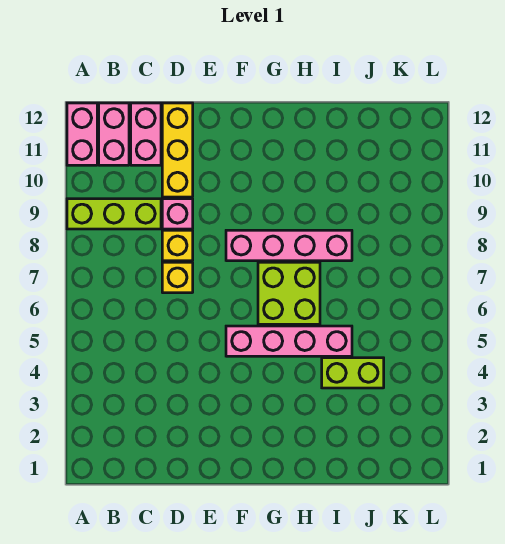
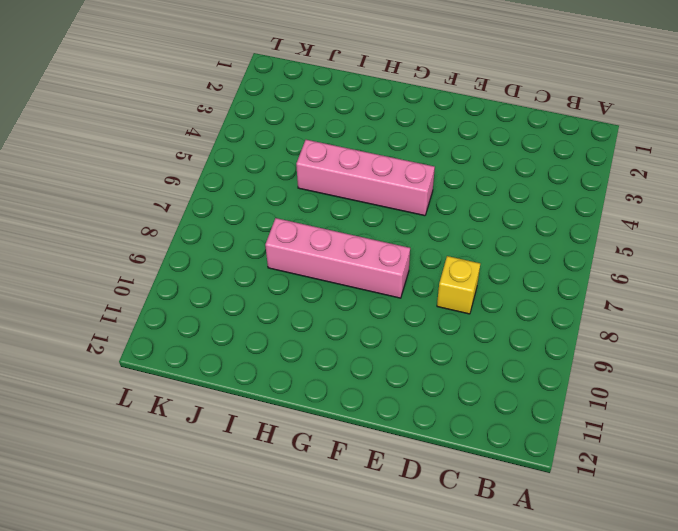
none -> lime brick A9:C9 level 1
none -> pink brick A11:A12 level 1
none -> pink brick B11:B12 level 1

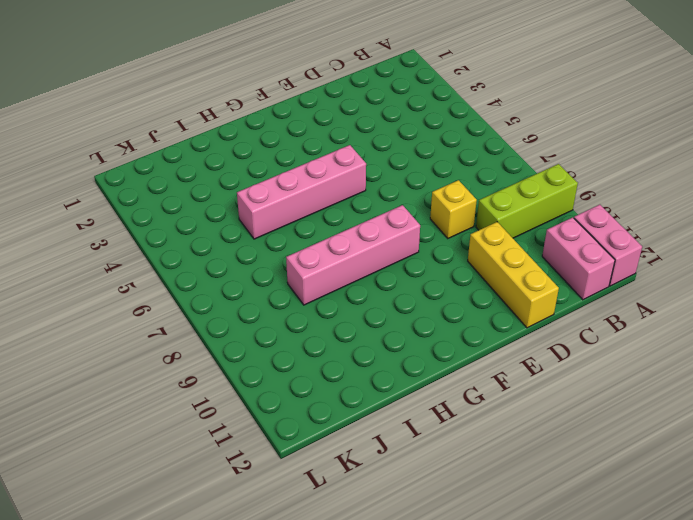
none -> pink brick C11:C12 level 1
none -> yellow brick D7 level 1
none -> pink brick D9 level 1

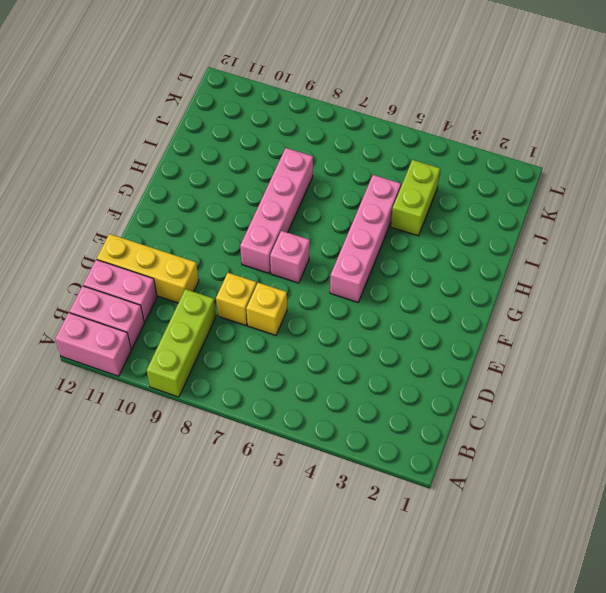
pink brick F7 level 1 -> pink brick D9 level 1
none -> lime brick G6:H7 level 1

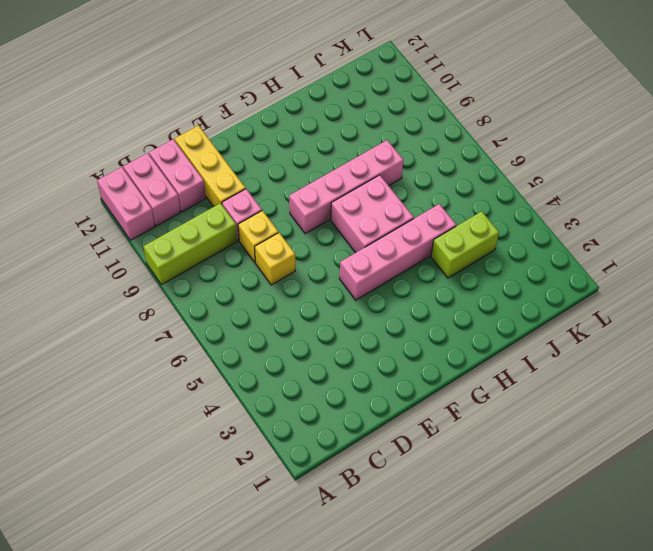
pink brick G6:H7 level 1 -> lime brick G6:H7 level 1

